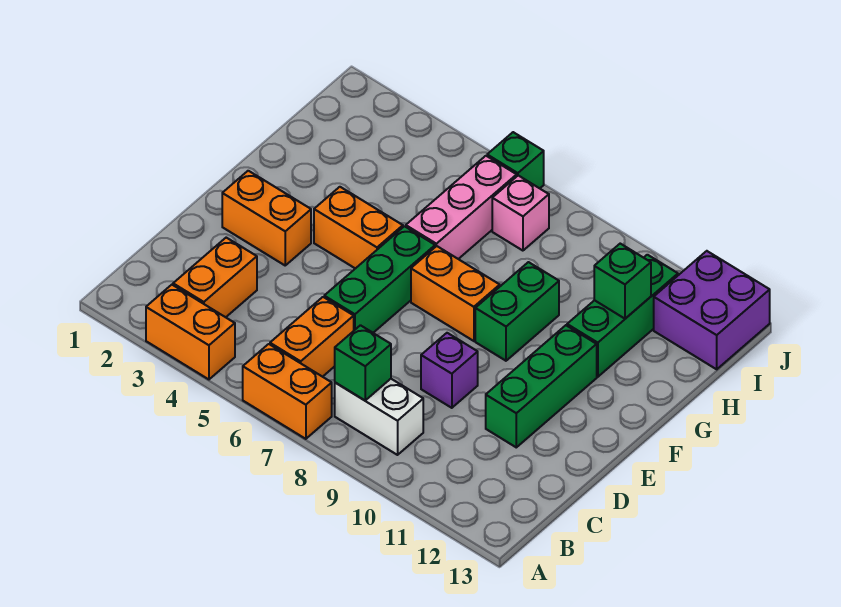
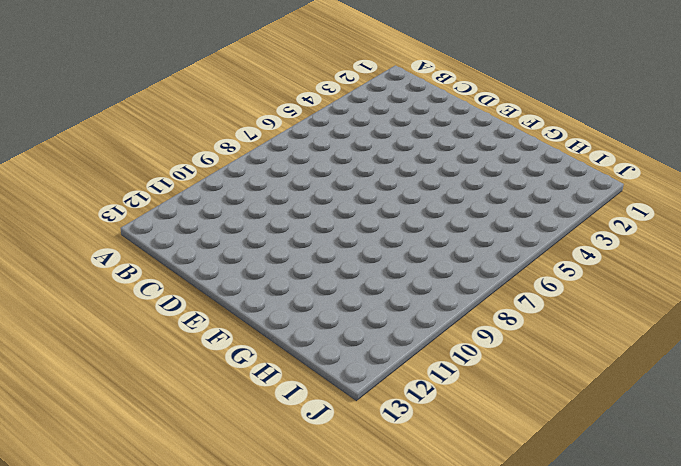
none -> orange brick A3:A4 level 1
none -> orange brick A6:A7 level 1
none -> orange brick B3:C3 level 1

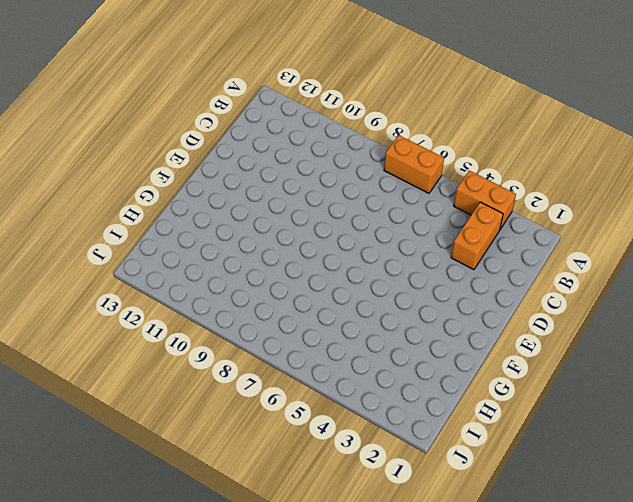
none -> orange brick B6:C6 level 1
none -> white brick B8:B9 level 1
none -> green brick D6:F6 level 1

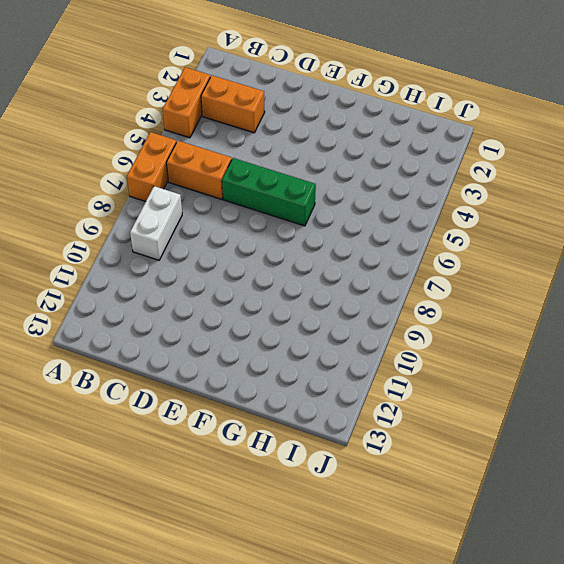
none -> purple brick D9 level 1
none -> green brick D11:F11 level 1
none -> orange brick E2:E3 level 1

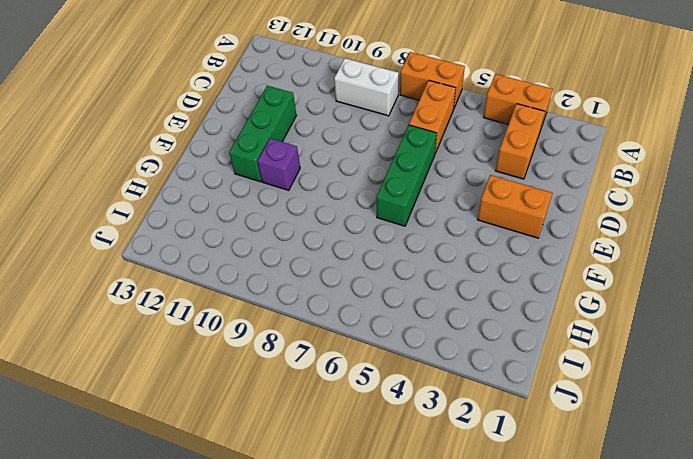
purple brick F10 level 1 -> purple brick D9 level 1
none -> orange brick F4:F5 level 1
none -> orange brick F7:F8 level 1
none -> green brick F9:G9 level 1

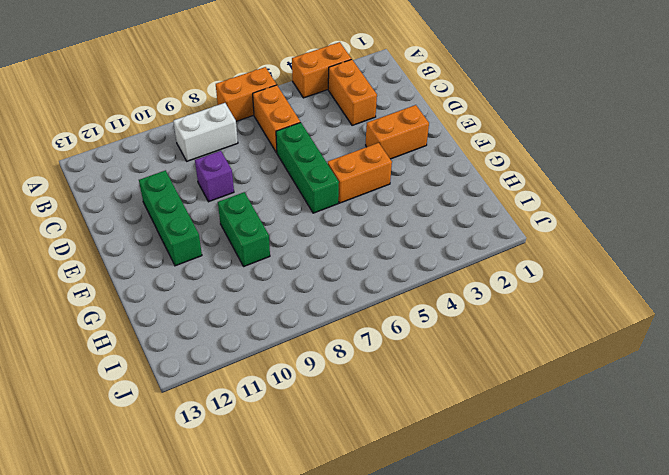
none -> orange brick F7:F8 level 1
none -> pink brick G6:I6 level 1
none -> green brick G11:I11 level 1

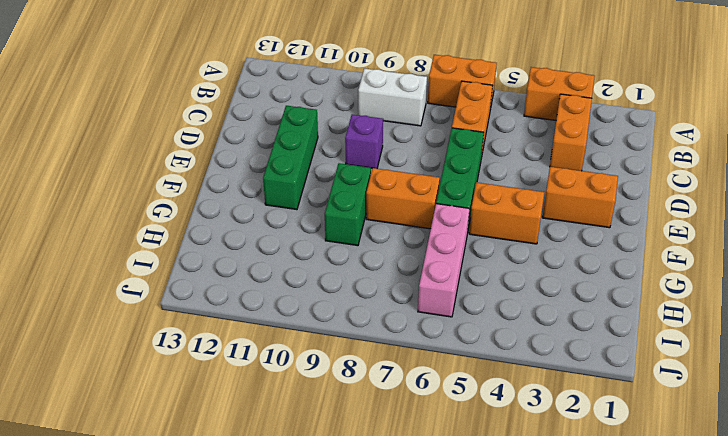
none -> green brick G11:I11 level 1
none -> pink brick I7 level 1
none -> purple brick I12:J13 level 1

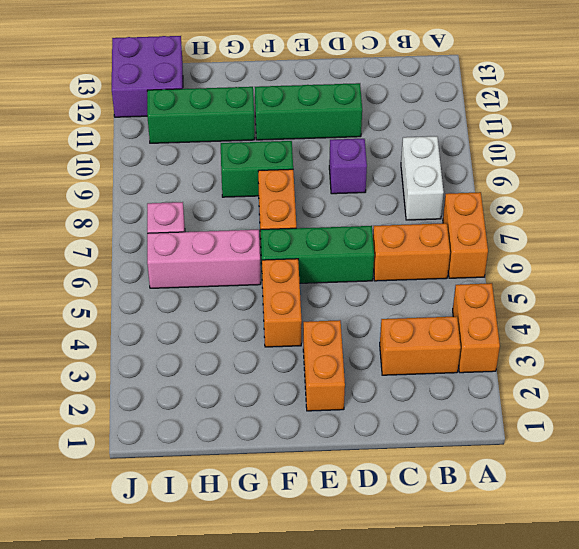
none -> green brick J6 level 1
none -> green brick B8 level 2
none -> green brick H11 level 2

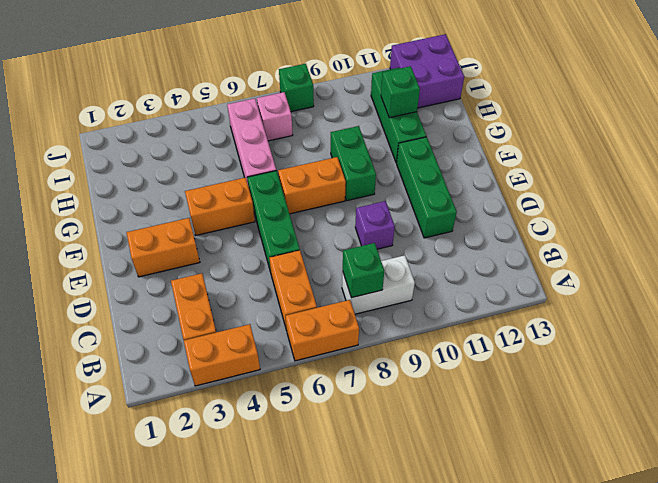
green brick J8 level 1 -> green brick J6 level 1

